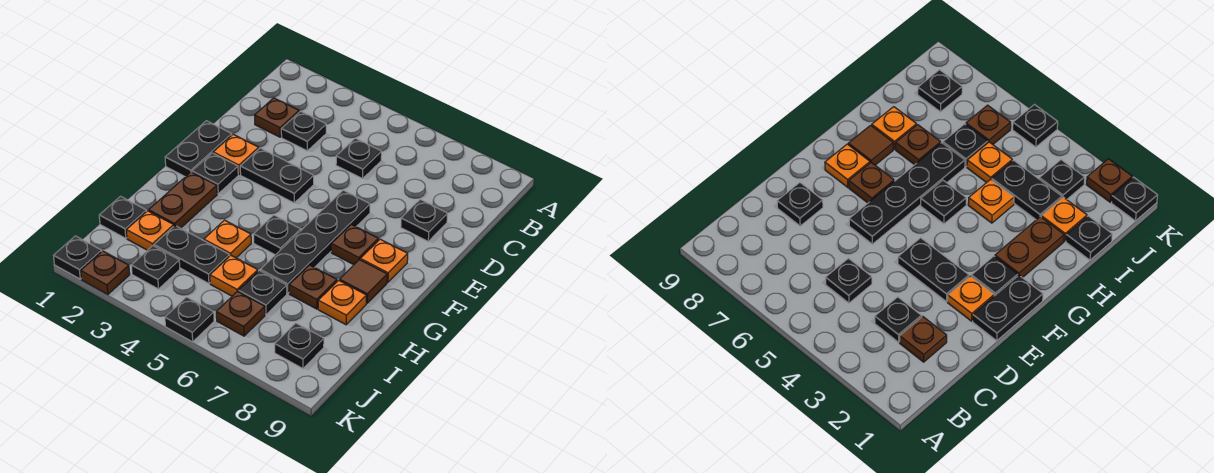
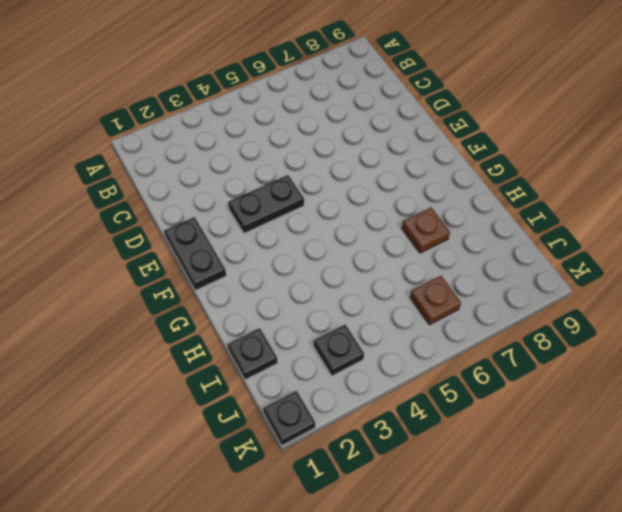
none -> brown plate C2 level 1
none -> black plate C3 level 1
none -> black plate C5 level 1

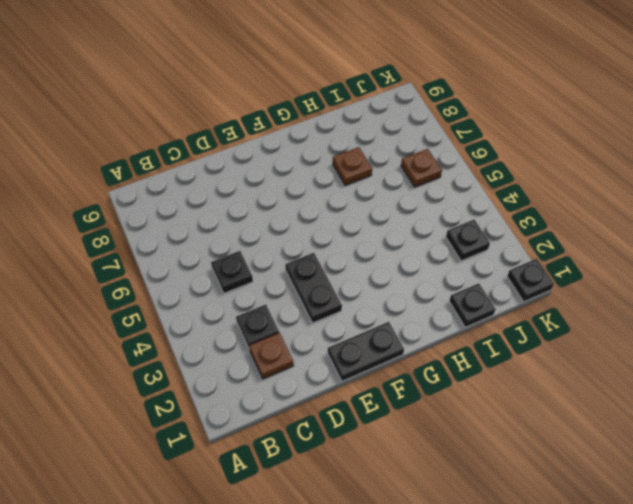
none -> black plate D8 level 1
none -> orange plate E2 level 1
none -> black plate E6:H6 level 1

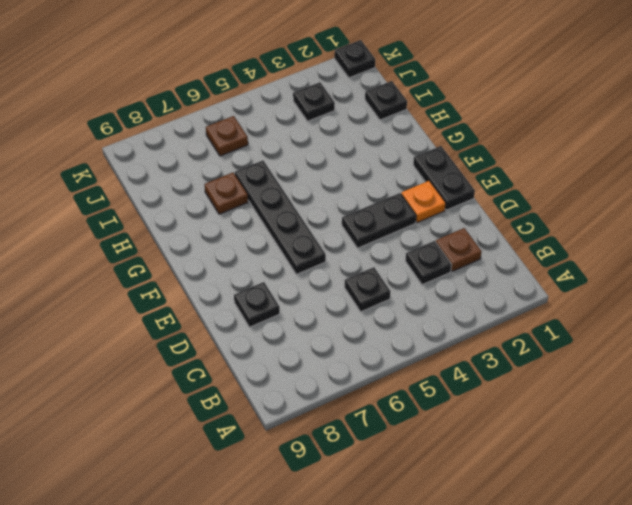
none -> black plate F2 level 1
none -> brown plate F7 level 1
none -> orange plate F8 level 1

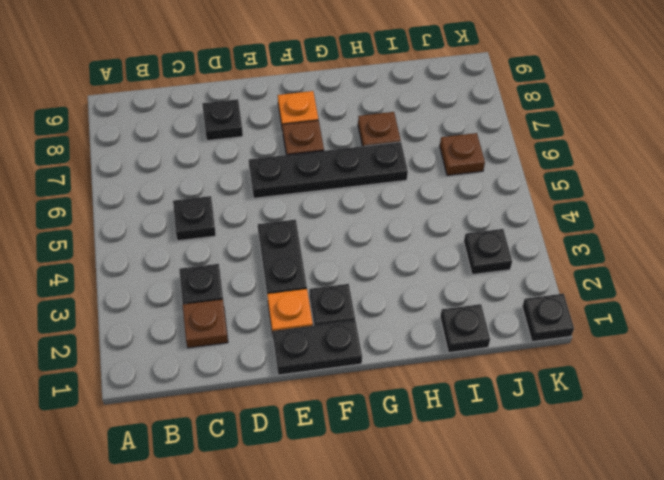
none -> brown plate G2:H2 level 1
none -> black plate G5 level 1
none -> brown tile G8 level 1

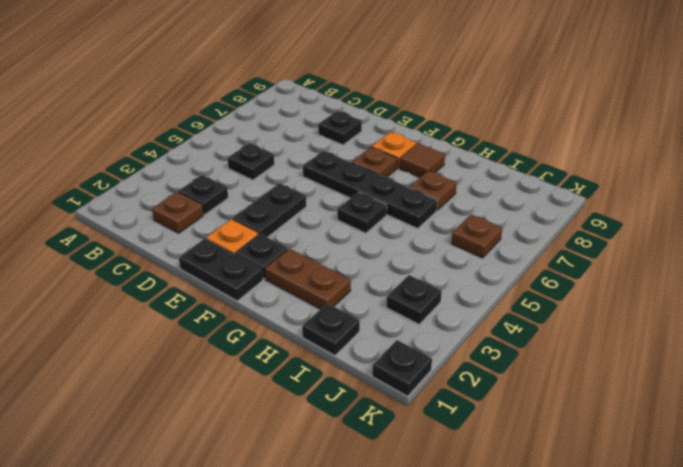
none -> orange plate H4 level 1
none -> orange plate H8 level 1
none -> orange plate I2 level 1

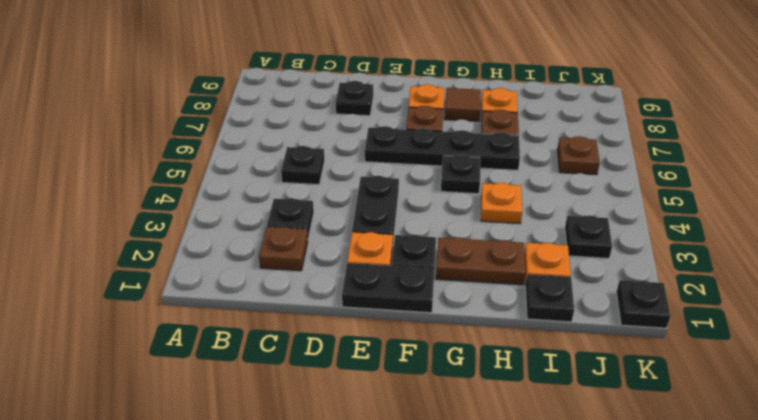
none -> black plate I3:I4 level 1
none -> orange plate I5 level 1
none -> black plate I6 level 1

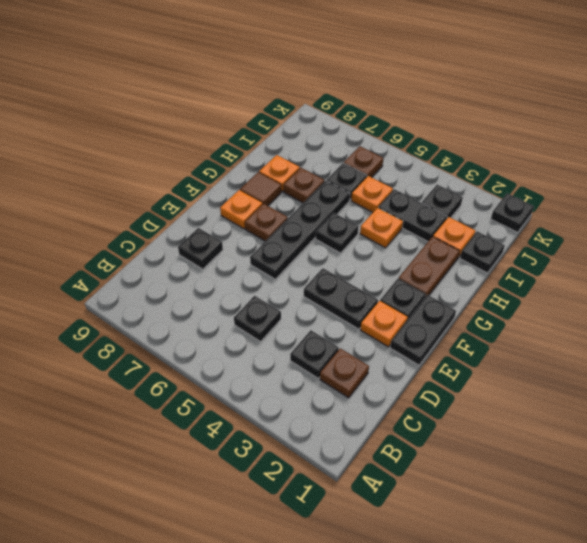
none -> black plate J8 level 1
none -> brown plate K2 level 1
none -> black plate K5 level 1

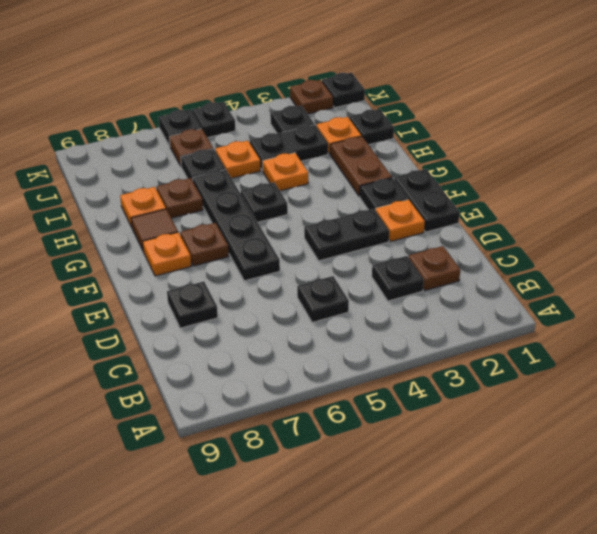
black plate K6 level 1 -> black plate J8 level 1

